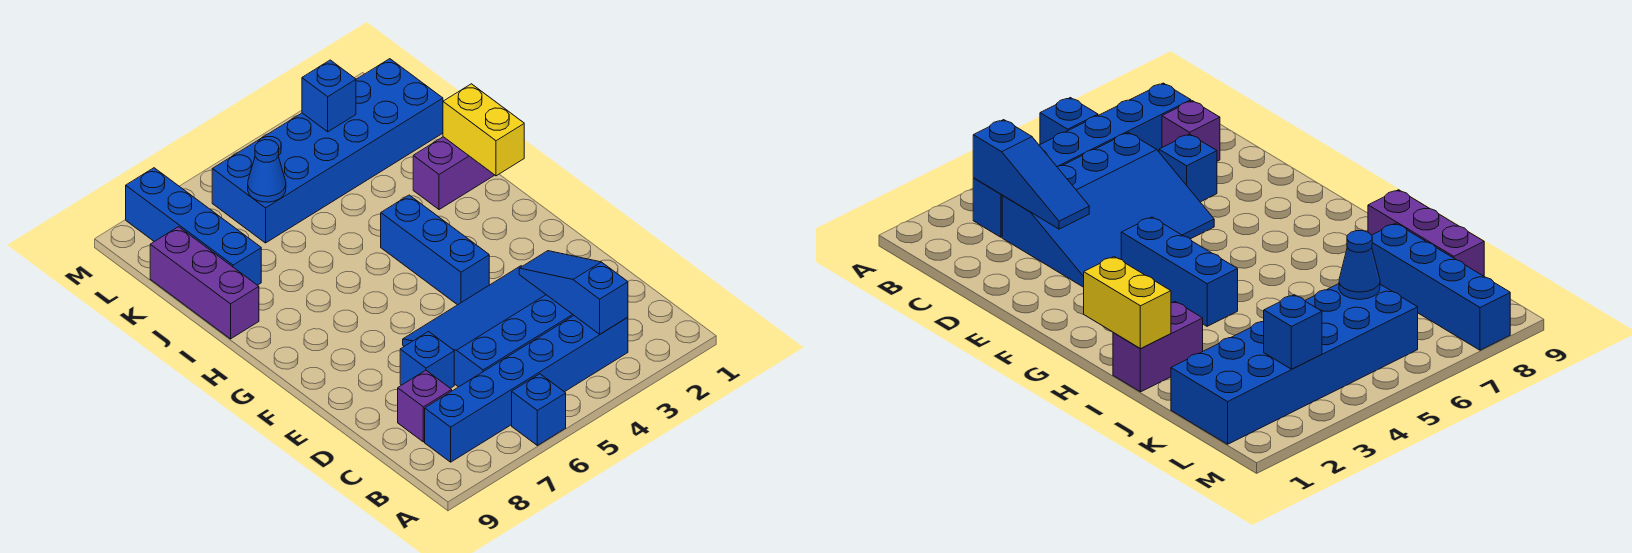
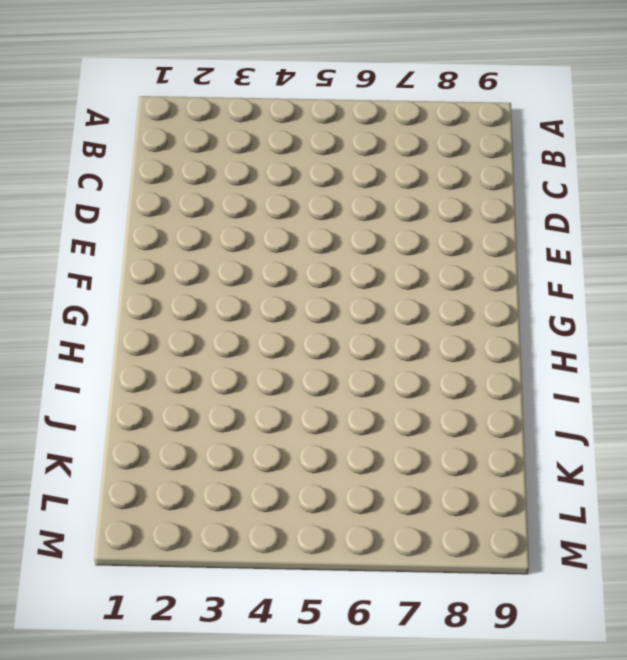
none -> blue brick A6 level 1
none -> blue brick B3:B8 level 1
none -> blue slope C3:E6 level 1 top C

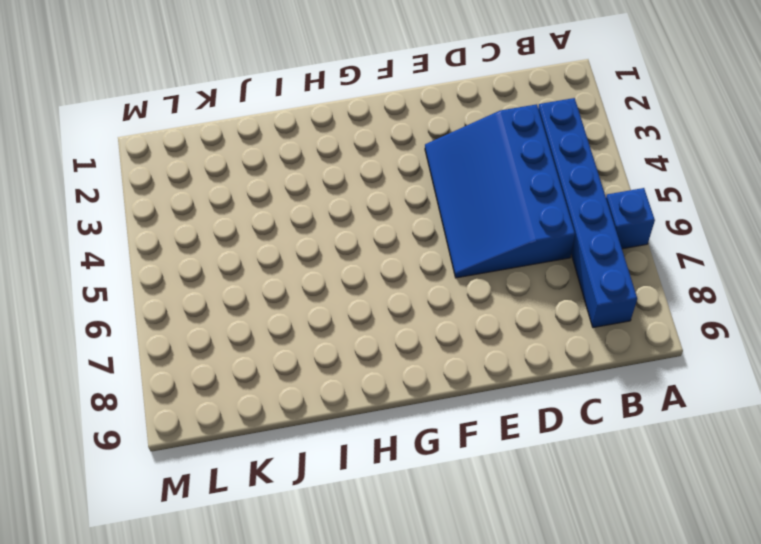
none -> purple brick C8 level 1
none -> blue brick D7 level 1
none -> blue brick F4:H4 level 1

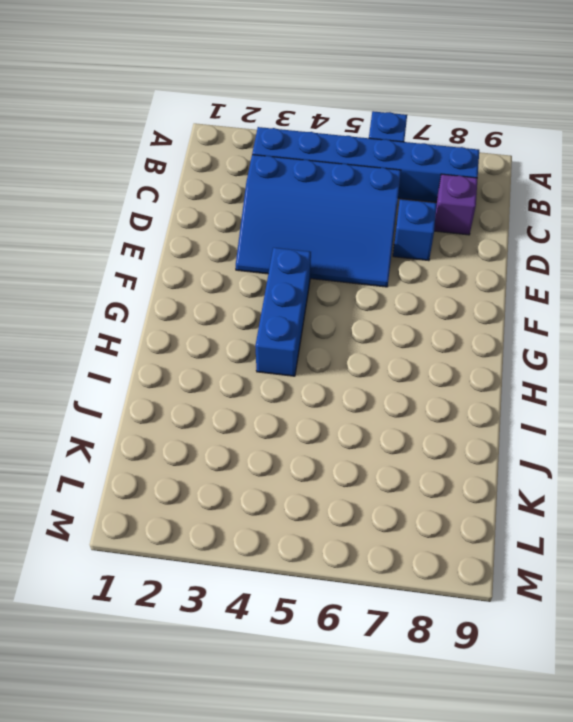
none -> purple brick I1:I2 level 1
none -> purple brick I9:K9 level 1
none -> blue brick J8:M8 level 1

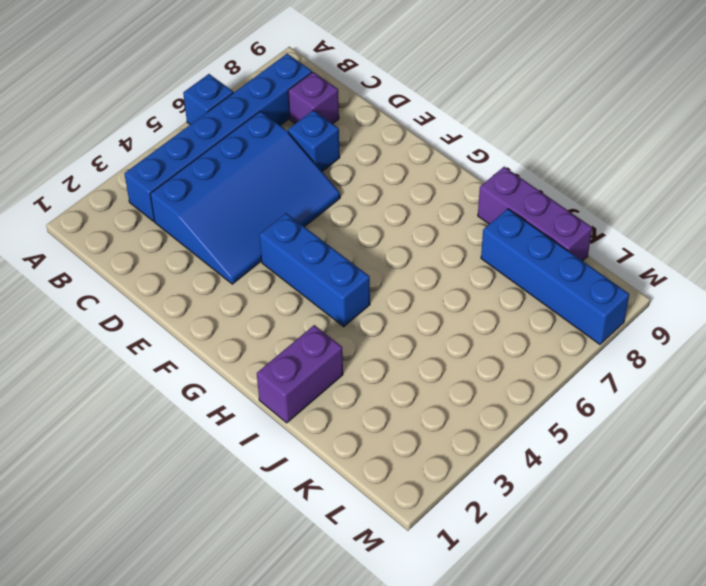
none -> blue brick K1:L6 level 1
none -> blue slope B3:D3 level 2 top B
none -> yellow brick H1:I1 level 2

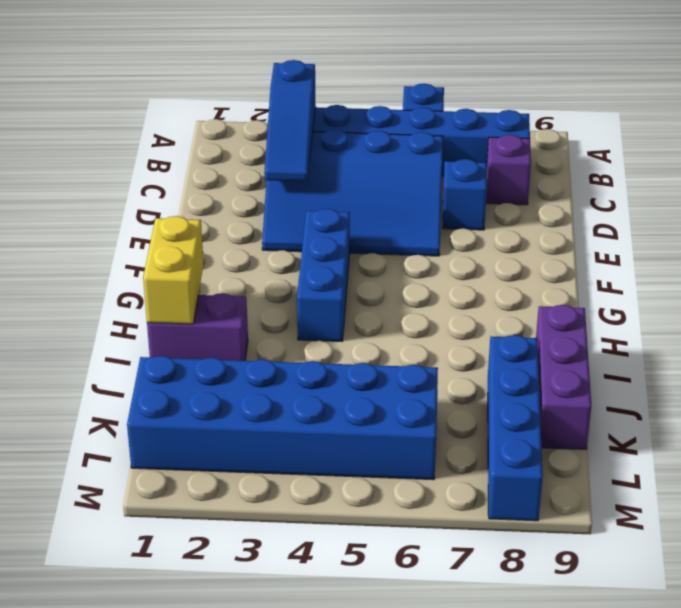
none -> blue cone K6 level 2
none -> blue brick L3 level 2

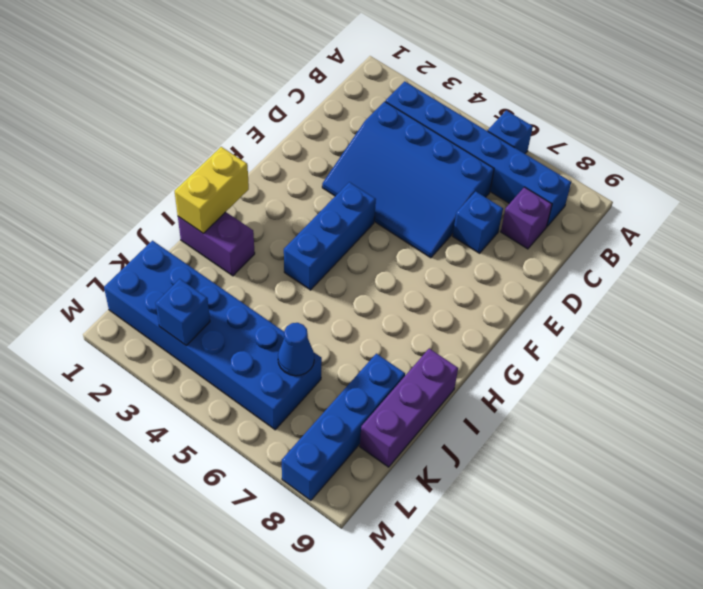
none -> blue slope B3:D3 level 2 top B

